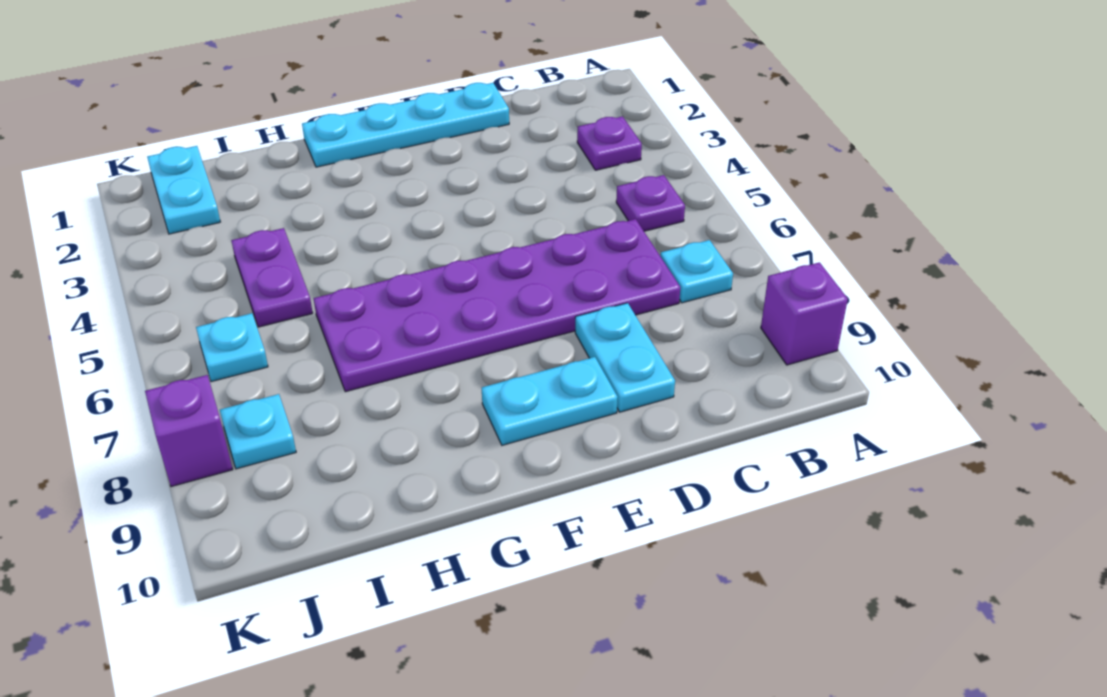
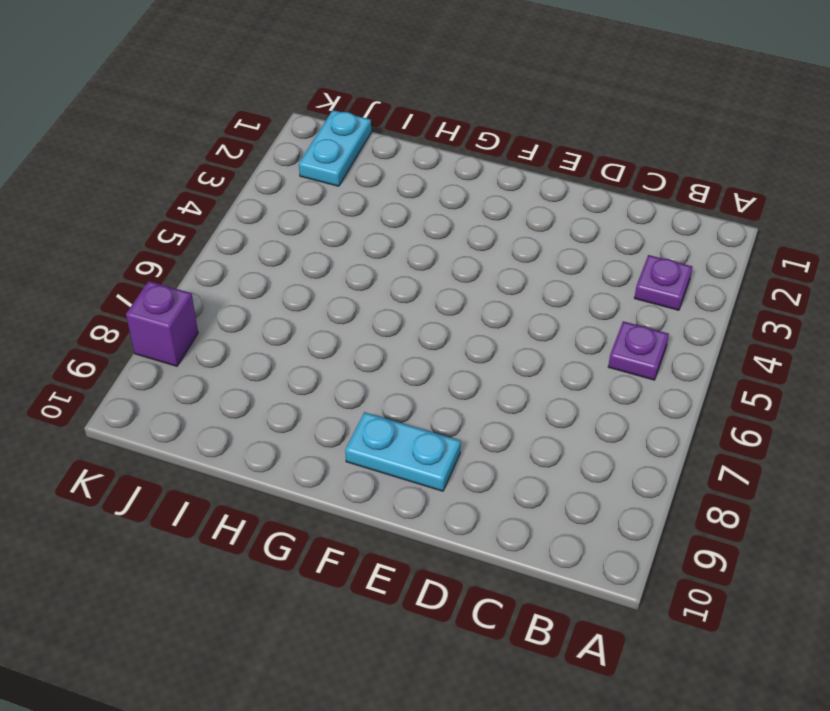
none -> purple brick A9 level 1
none -> cyan plate B7 level 1
none -> purple plate C6:H7 level 1

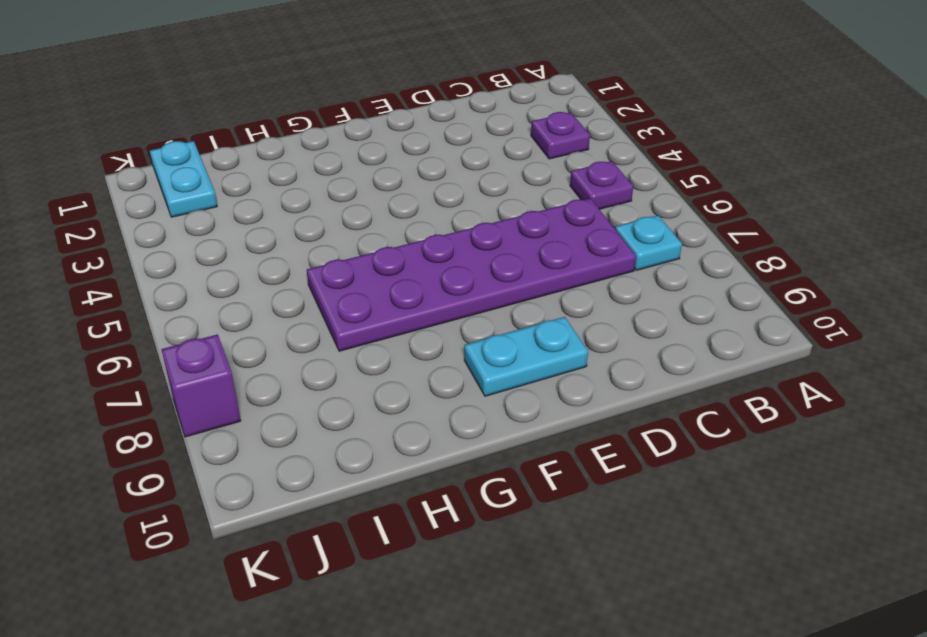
none -> purple brick A9 level 1
none -> cyan plate D1:G1 level 1
none -> cyan plate D8:D9 level 1

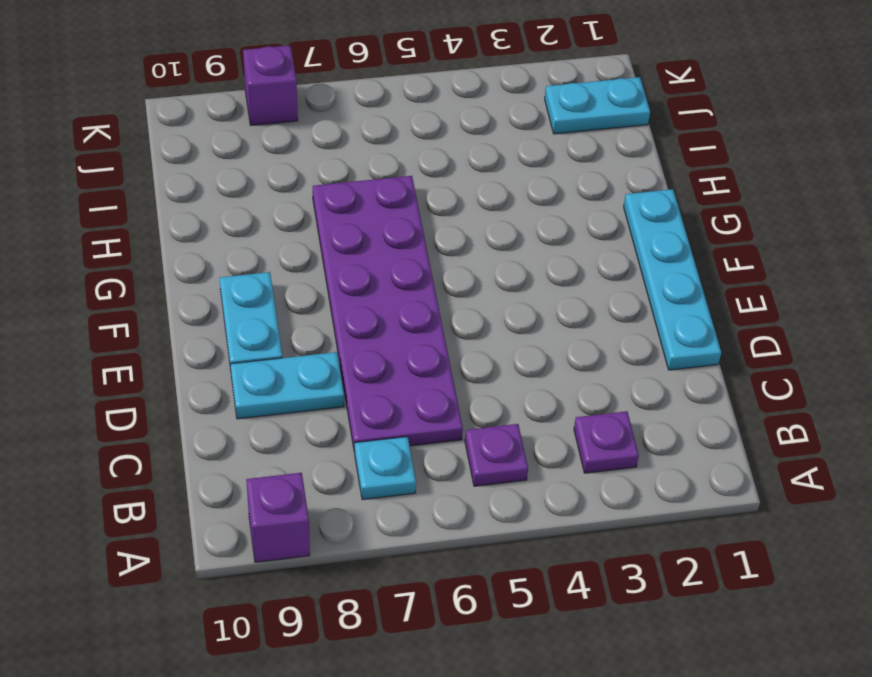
none -> purple plate I4:I5 level 1
none -> cyan plate J6 level 1
none -> cyan plate J8 level 1

